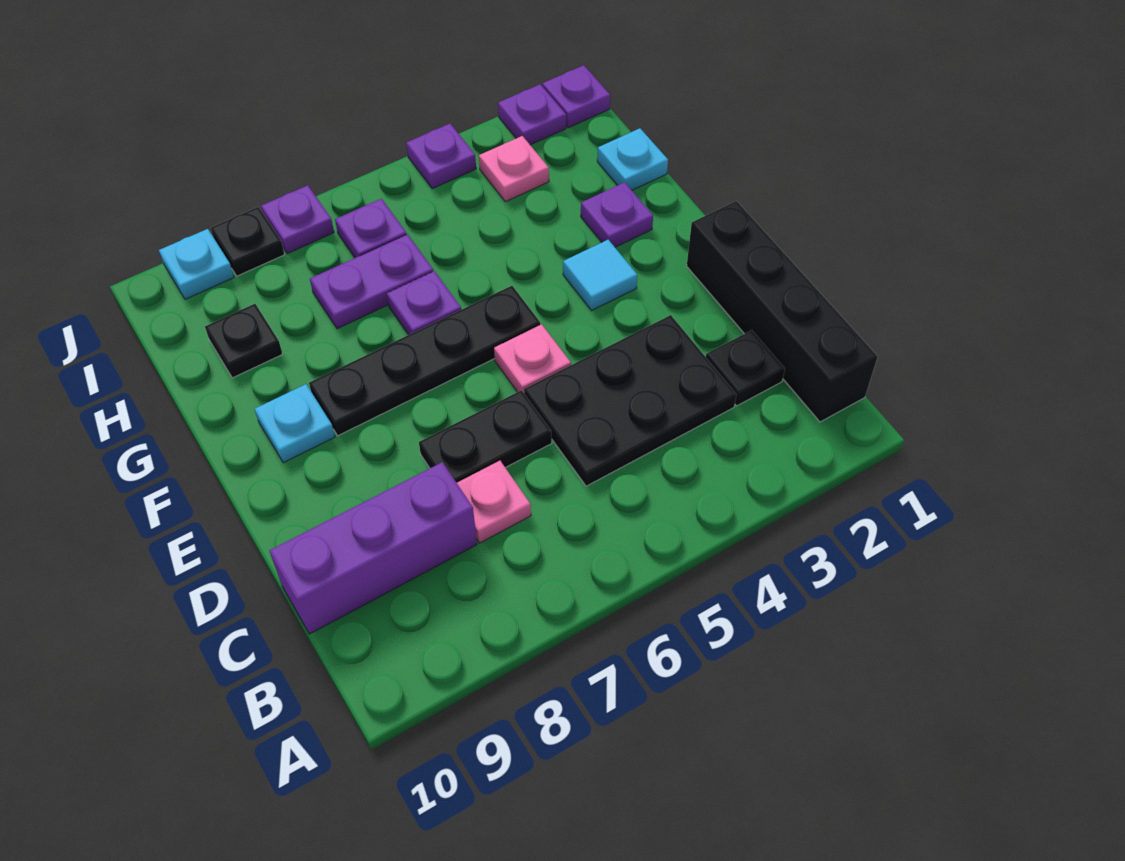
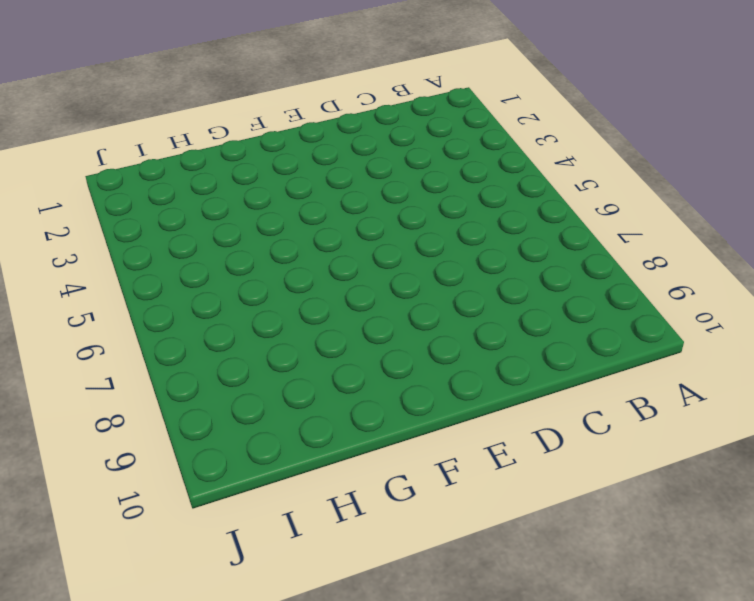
none -> black brick B1:E1 level 1
none -> black plate C2 level 1
none -> black plate C3:D5 level 1

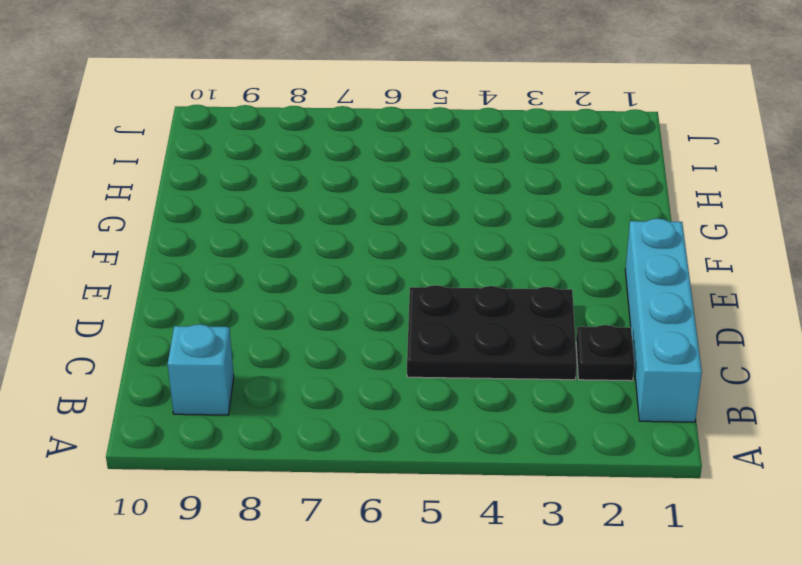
cyan brick B1:E1 level 1 -> black brick B1:E1 level 1
cyan brick B9 level 1 -> none
none -> pink plate C7 level 1
none -> purple brick C8:C10 level 1
none -> black plate D6:D7 level 1

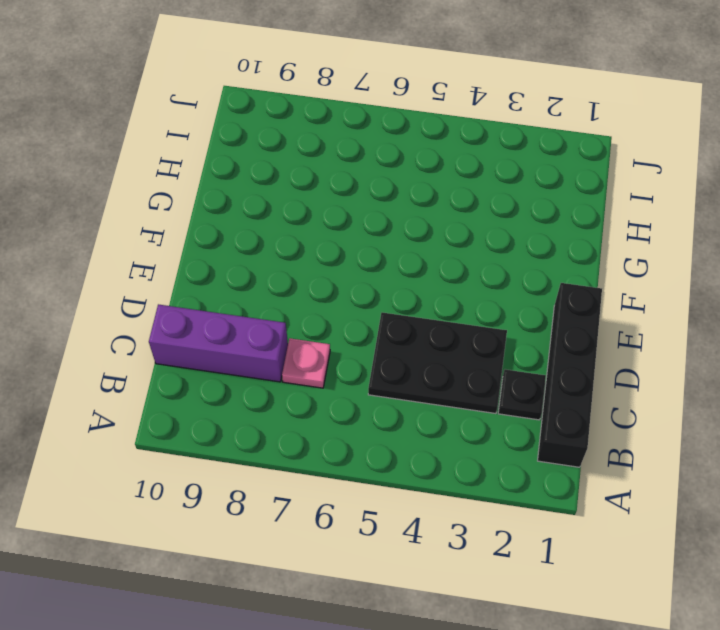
none -> black plate D6:D7 level 1
none -> pink plate E5 level 1
none -> cyan tile F3 level 1

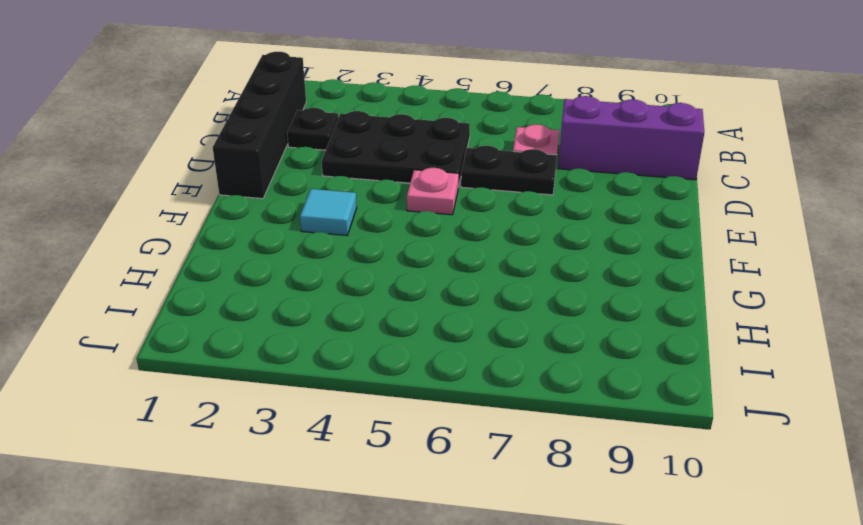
none -> black plate F5:F8 level 1
none -> cyan plate F9 level 1
none -> purple plate G2 level 1

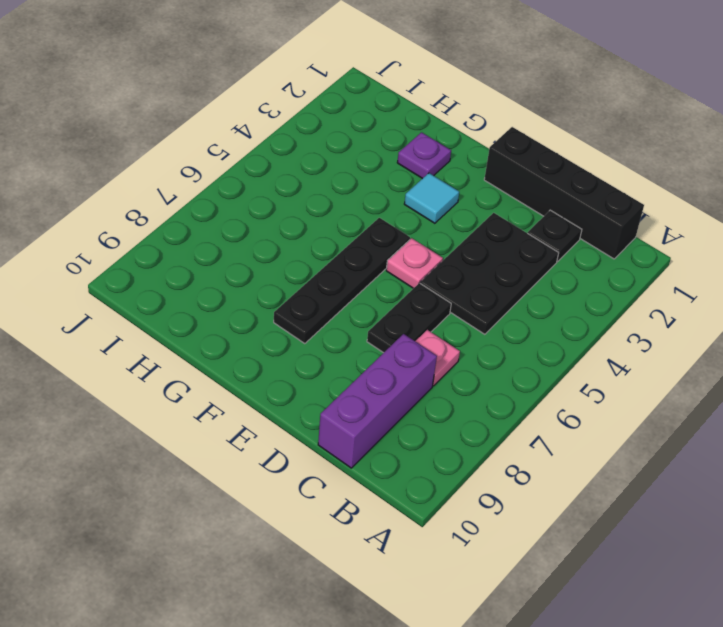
none -> cyan plate F9 level 1
none -> purple plate G6 level 1
none -> cyan plate H1 level 1

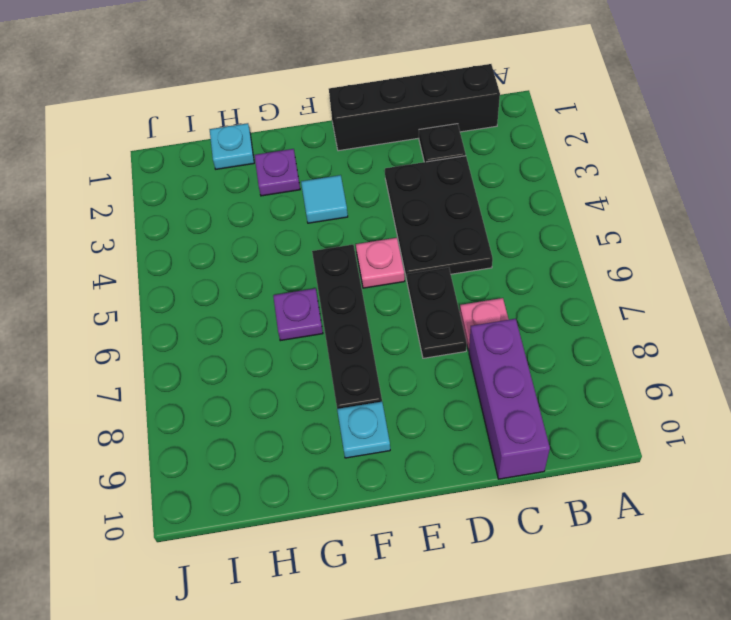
none -> purple plate H6:H7 level 1
none -> black plate H9 level 1
none -> pink plate I3 level 1

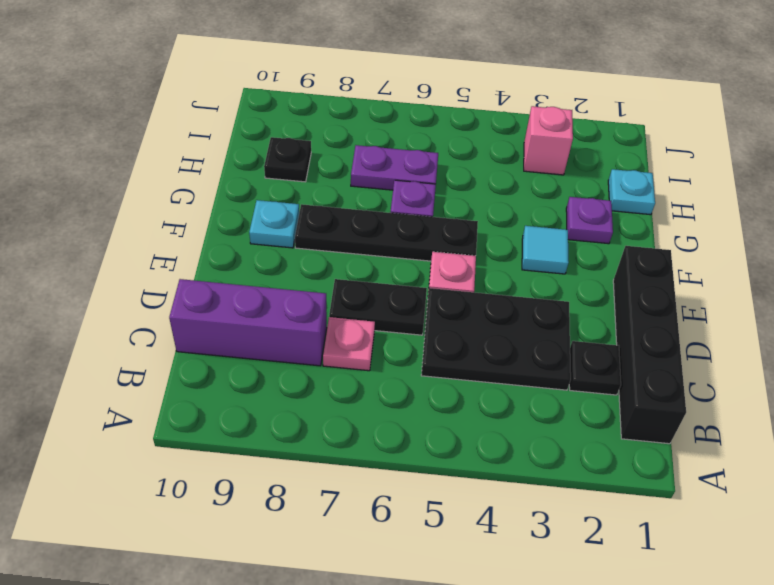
pink brick I3 level 1 -> pink plate I3 level 1
none -> purple plate I6 level 1
none -> purple plate J1 level 1
none -> purple plate J2 level 1

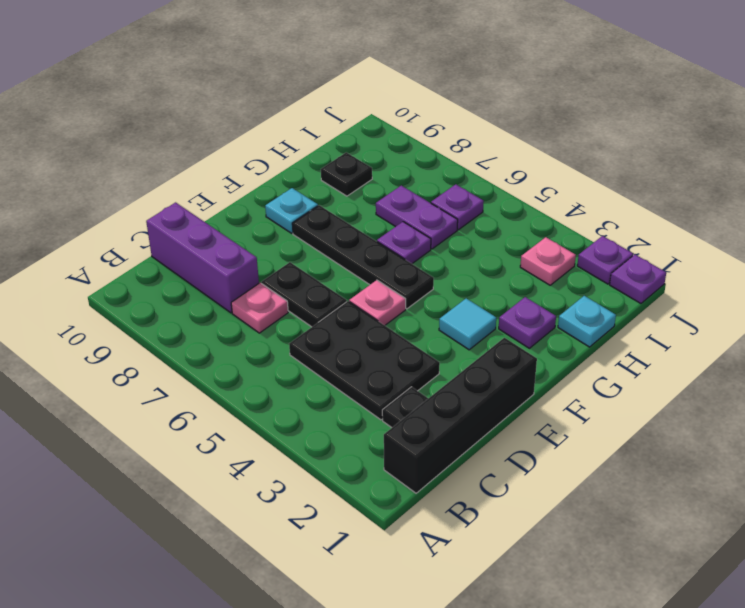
none -> purple plate J4 level 1
none -> purple plate J7 level 1
none -> black plate J8 level 1

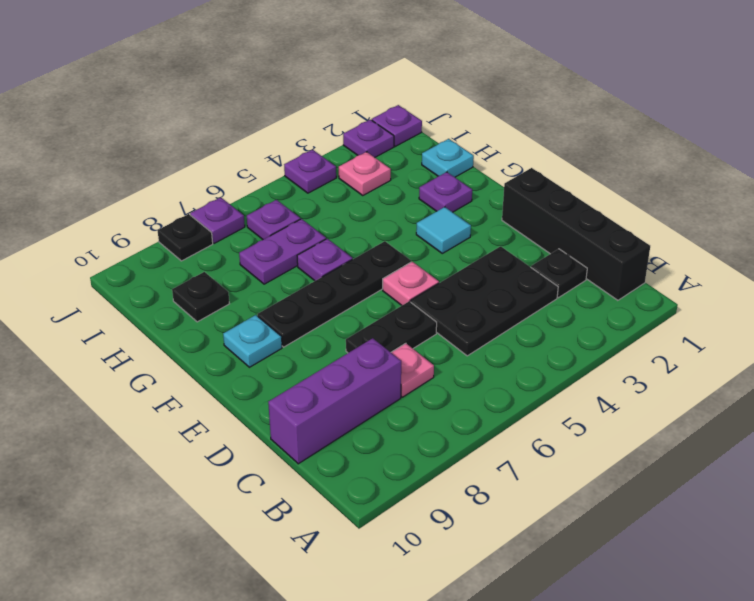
none -> cyan plate J9 level 1

